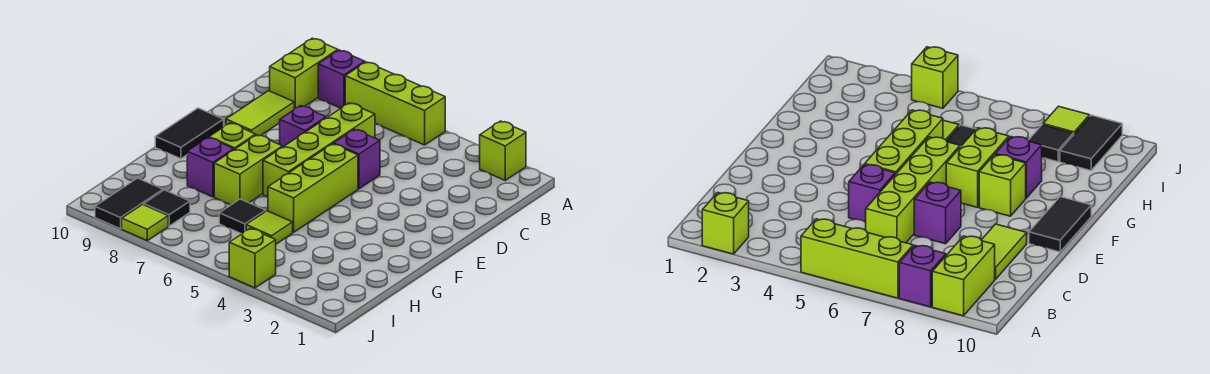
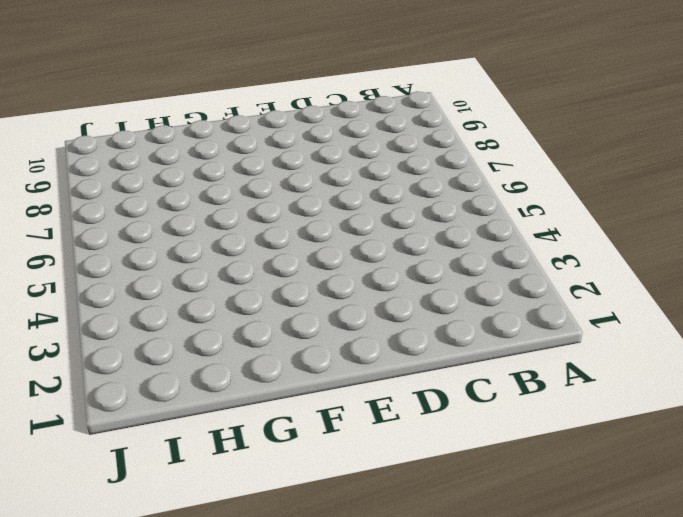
none -> lime brick A2 level 1
none -> lime brick A5:A7 level 1
none -> purple brick A8 level 1

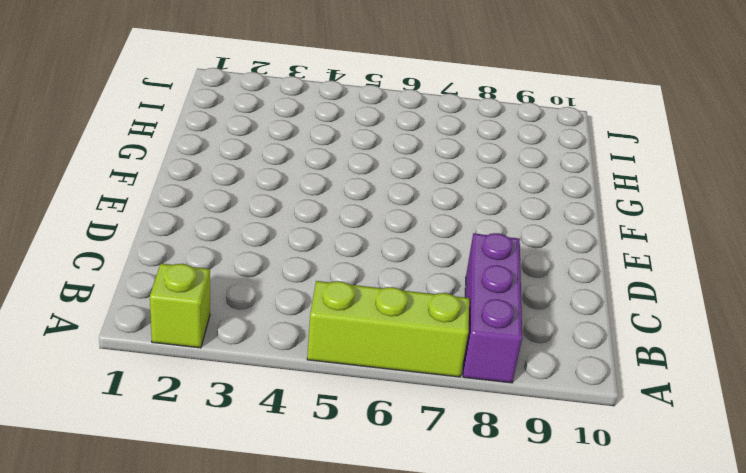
purple brick A8:C8 level 1 -> purple brick A8 level 1
none -> lime brick A9:B9 level 1
none -> lime brick C6:F6 level 1
none -> lime tile C9:D9 level 1

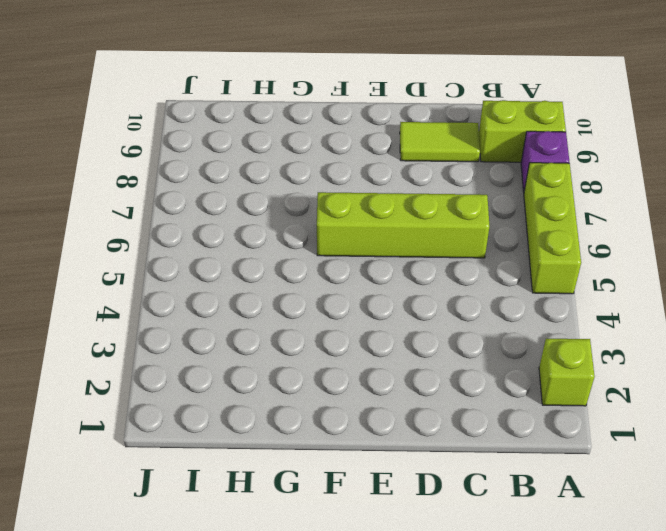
none -> purple brick D5 level 1
none -> purple brick D7 level 1
none -> lime brick E5:G5 level 1

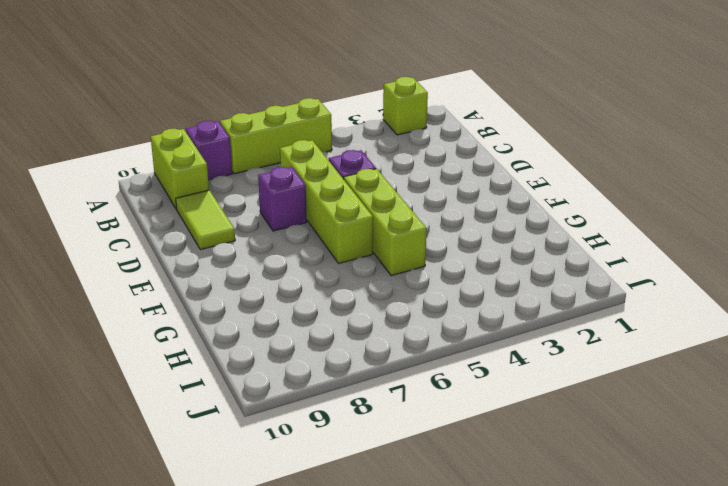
none -> black tile E10:F10 level 1
none -> lime brick F7:G7 level 1
none -> lime brick F8 level 1

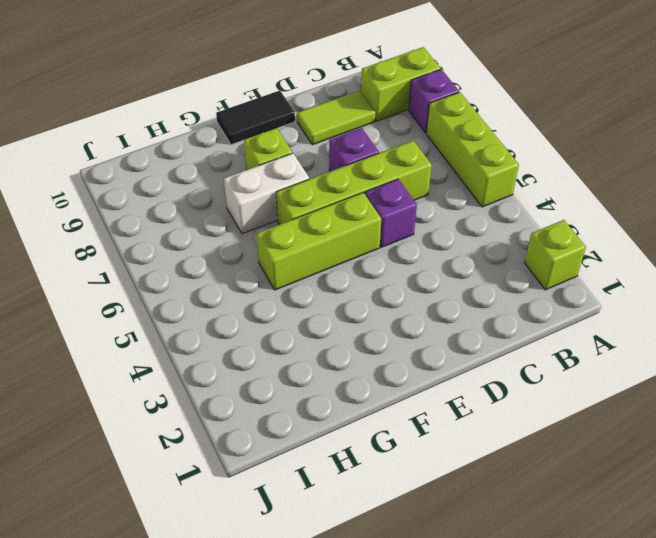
white brick F7:G7 level 1 -> lime brick F7:G7 level 1
none -> purple brick G8 level 1
none -> lime tile H5 level 1
none -> black tile H6 level 1

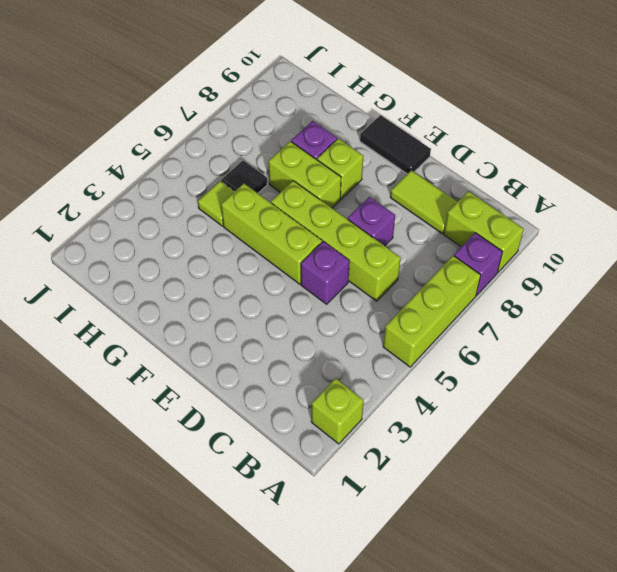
none -> black tile I8 level 1
none -> black tile I9:J9 level 1
none -> lime brick J4 level 1

